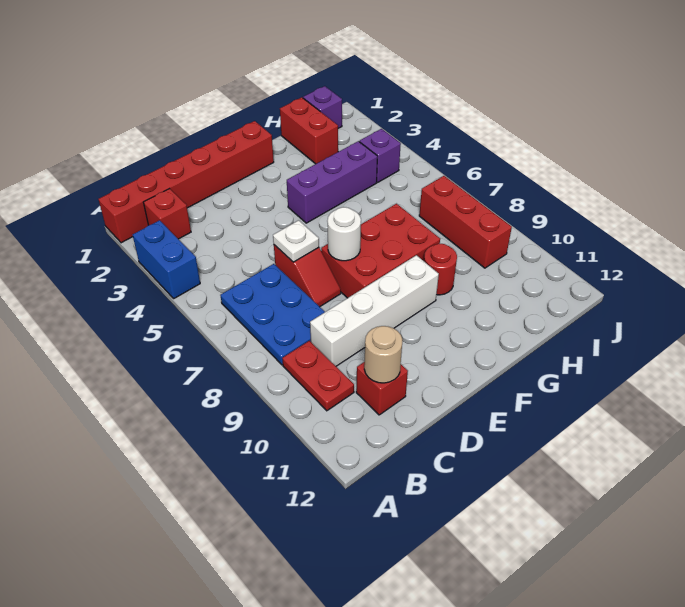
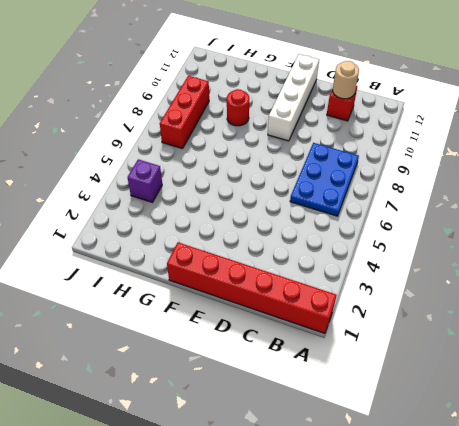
white brick E9:E12 level 1 -> white brick C9:F9 level 1
none -> blue brick A3:A4 level 1
none -> red brick B2 level 1
none -> red plate B9:B10 level 1

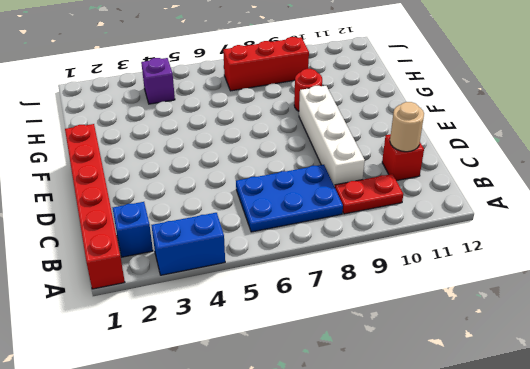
blue brick B2 level 1 -> red brick B2 level 1
none -> red slope D6:D7 level 1 top 6
none -> red brick E7:G8 level 1
none -> purple brick F4:H4 level 1

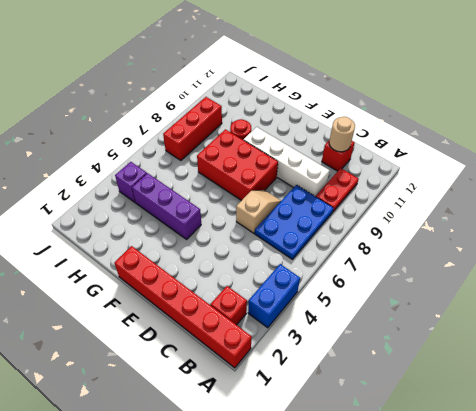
tan slope D6:D7 level 1 top 6 -> red slope D6:D7 level 1 top 6
none -> red brick H1:H2 level 1
none -> purple brick I1 level 1
none -> white plate D6 level 2

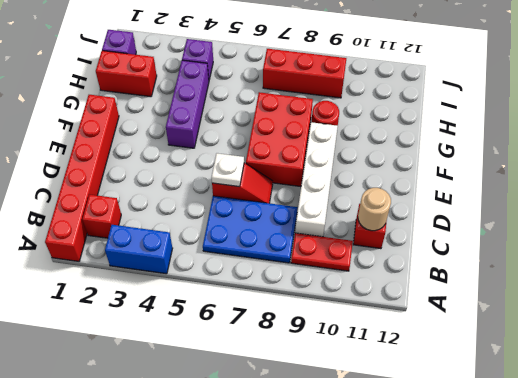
none -> white round brick E7 level 2

